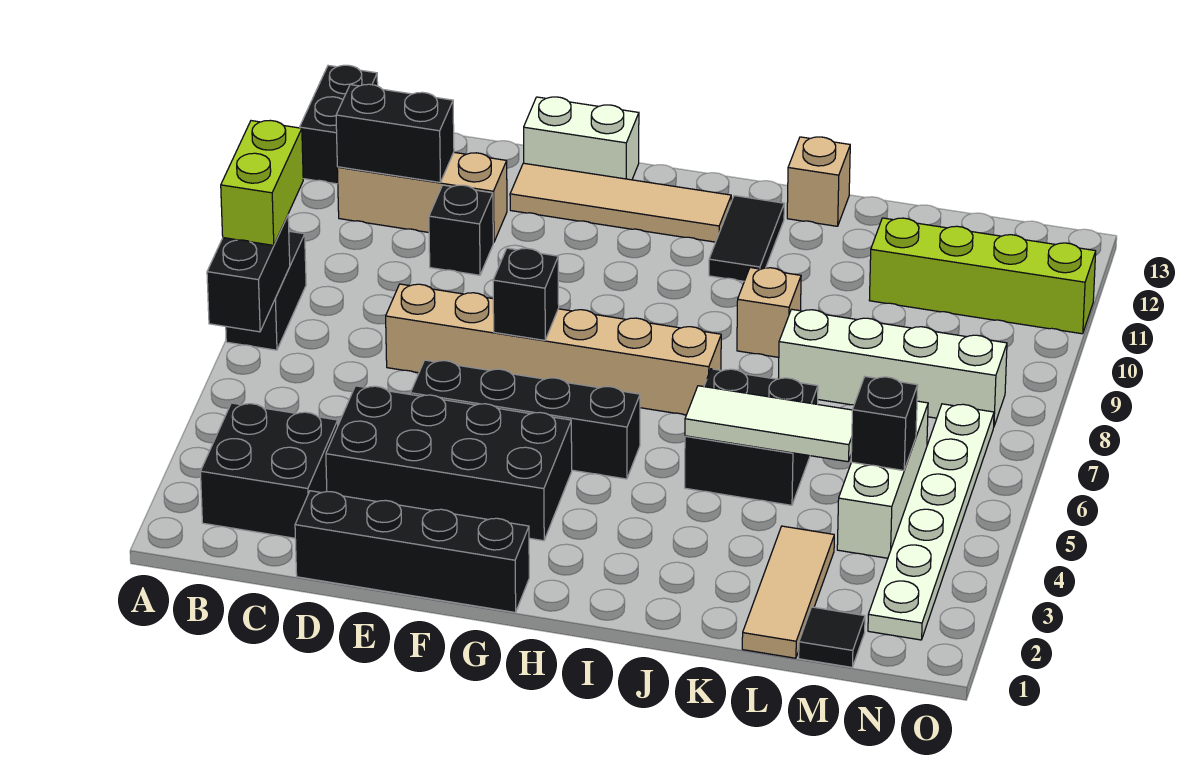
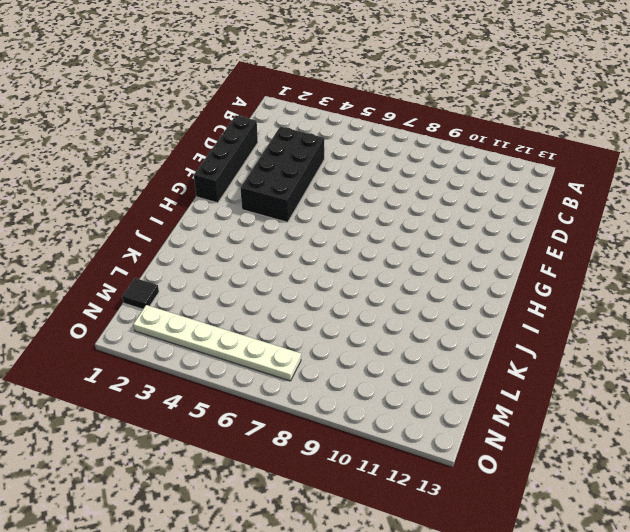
none -> black brick A7:A8 level 1
none -> black brick A12:A13 level 1
none -> black brick B2:C3 level 1

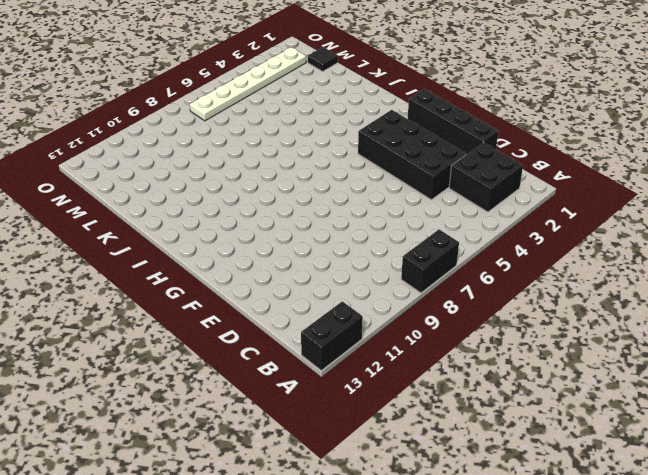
none -> tan brick B11:D11 level 1
none -> tan brick D7:I7 level 1
none -> black brick D10 level 1

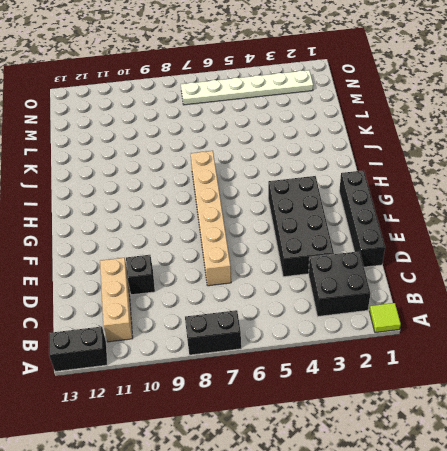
lime tile A1 level 1 -> none
none -> black brick E5:H5 level 1
none -> tan tile E12:H12 level 1
none -> white brick E13:F13 level 1

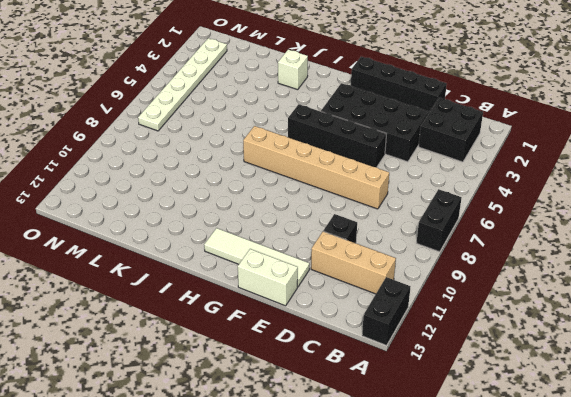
white tile E12:H12 level 1 -> tan tile E12:H12 level 1
white brick J2 level 1 -> none
none -> black tile I11:I12 level 1
none -> black brick J5:K6 level 1
none -> tan brick J9 level 1

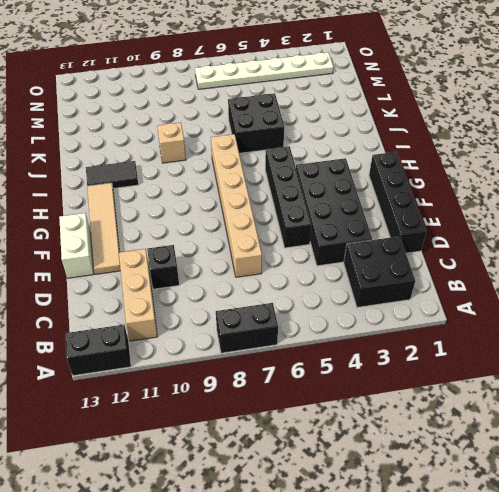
none -> tan brick J13 level 1
none -> white brick K8:N8 level 1
none -> tan tile L1:L3 level 1

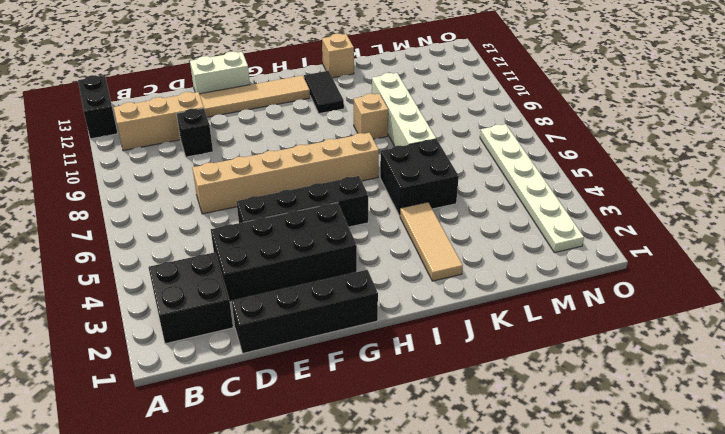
tan tile J2:J4 level 1 -> tan tile L1:L3 level 1
white brick K7:K10 level 1 -> white brick K8:N8 level 1
none -> black brick A7:A8 level 1
none -> lime brick L11:O11 level 1
none -> black tile M1 level 1

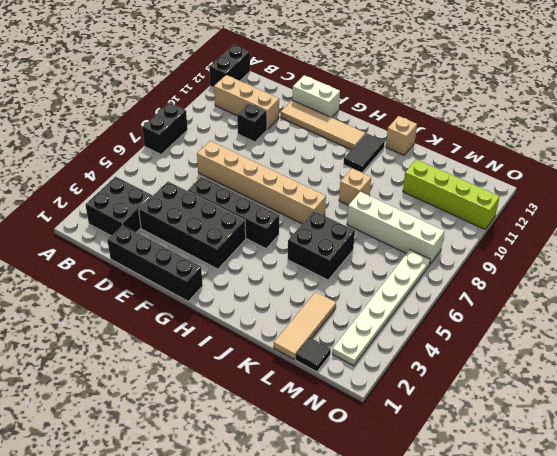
none -> white brick M4:M6 level 1
none -> black brick A6:A7 level 2
none -> black brick B11:C11 level 2

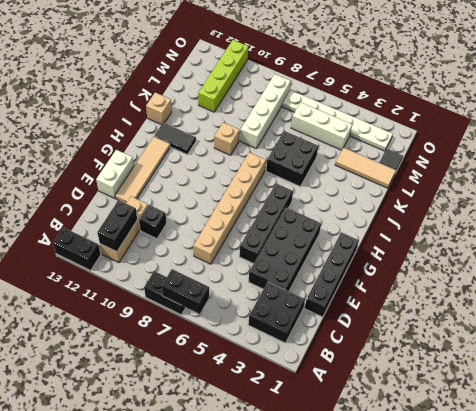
none -> black brick F7 level 2
none -> white tile J5:L5 level 2
none -> black brick M5 level 2

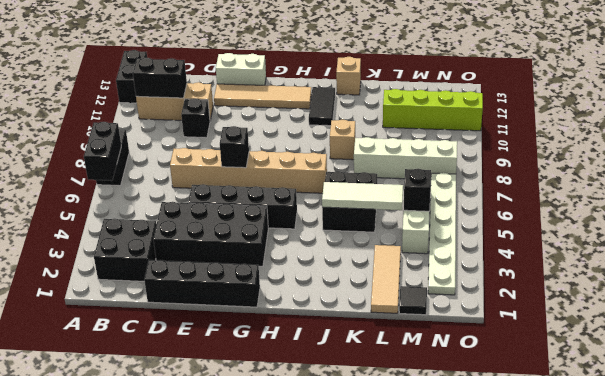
none -> lime brick A7:A8 level 3

